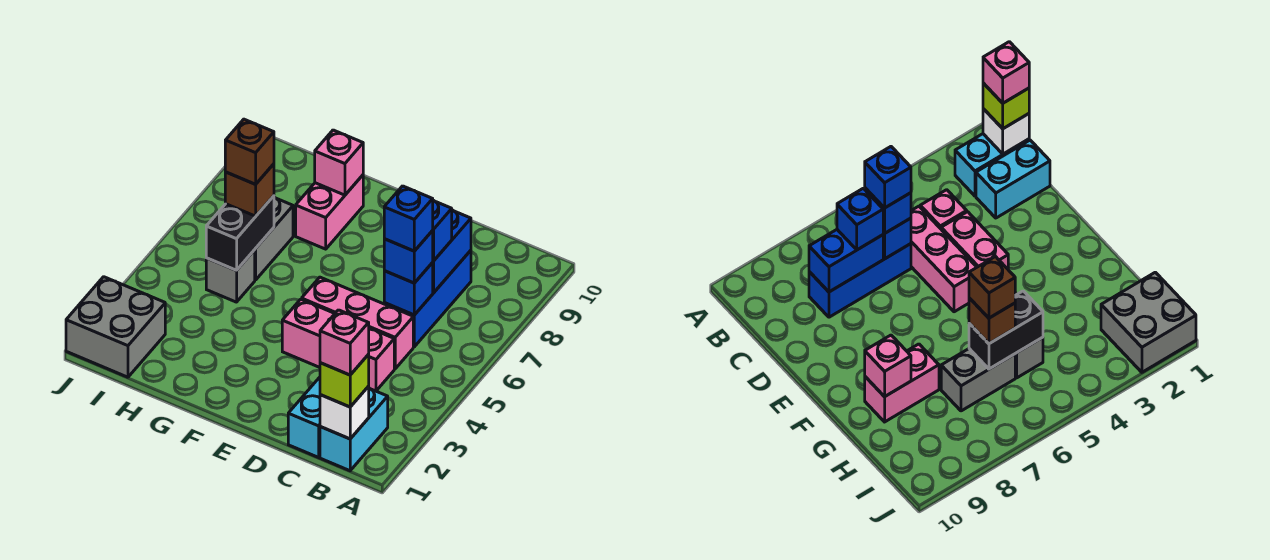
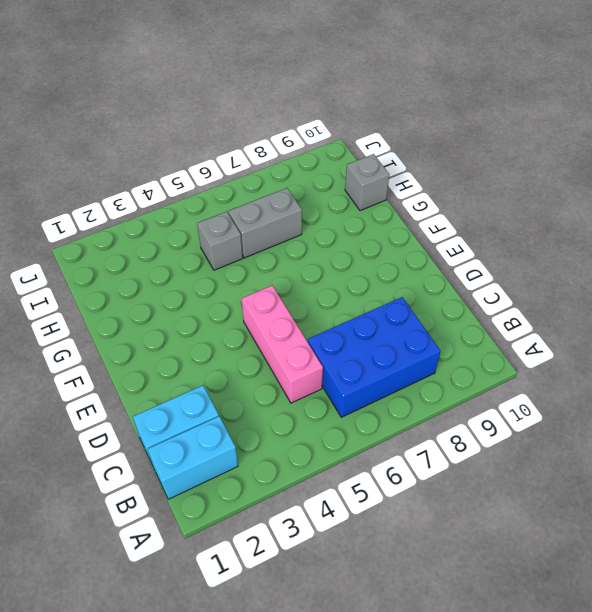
blue brick B6:C8 level 1 -> blue brick C6:C8 level 1
grey brick H10 level 1 -> none
none -> pink brick C4 level 1
none -> pink brick D4:E4 level 1
none -> pink brick G8:G9 level 1

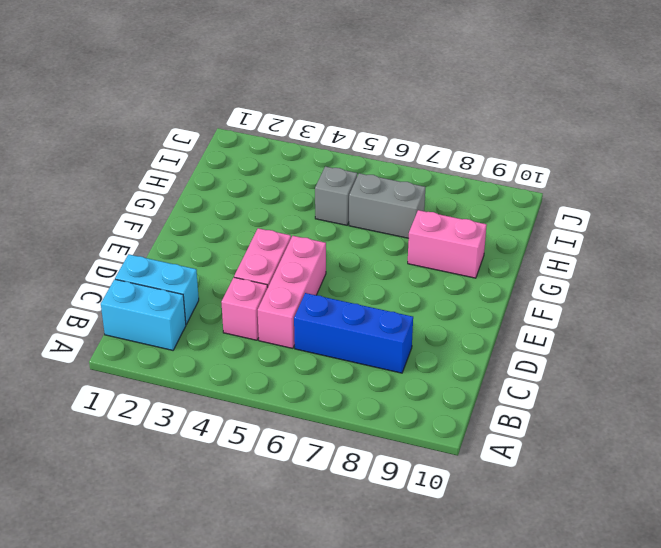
none -> grey brick I1:J2 level 1
none -> white brick B1 level 2
none -> blue brick C6 level 2

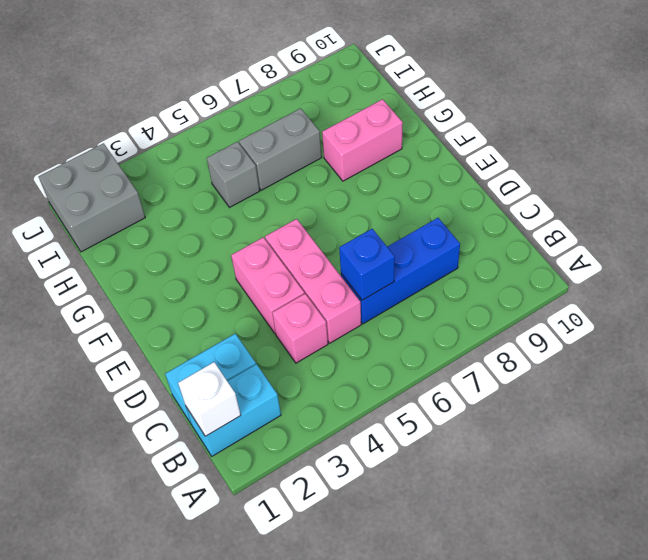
none -> blue brick C7:C8 level 2
none -> pink brick G9 level 2
none -> black brick H5:H6 level 2

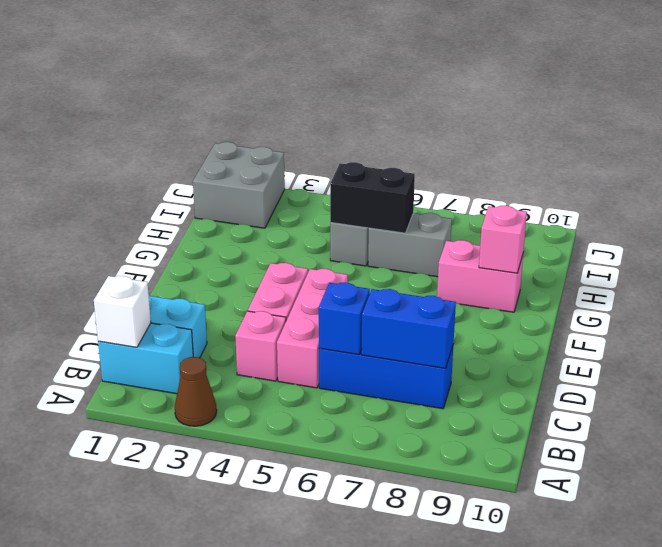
brown cone A3 level 1 -> none
none -> lime brick B1 level 3
none -> blue brick C6 level 3
none -> blue brick C7 level 3

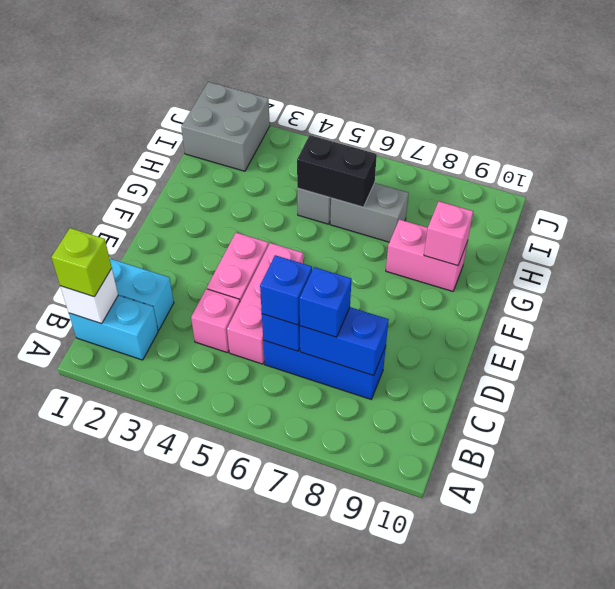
none -> brown brick H6 level 3
none -> pink brick B1 level 4
none -> blue brick C6 level 4

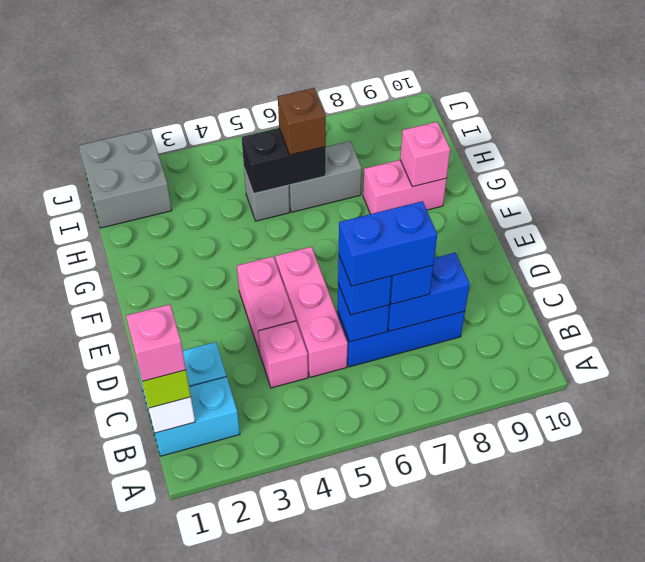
blue brick C6:C7 level 4 -> blue brick C6 level 4
none -> brown brick H6 level 4

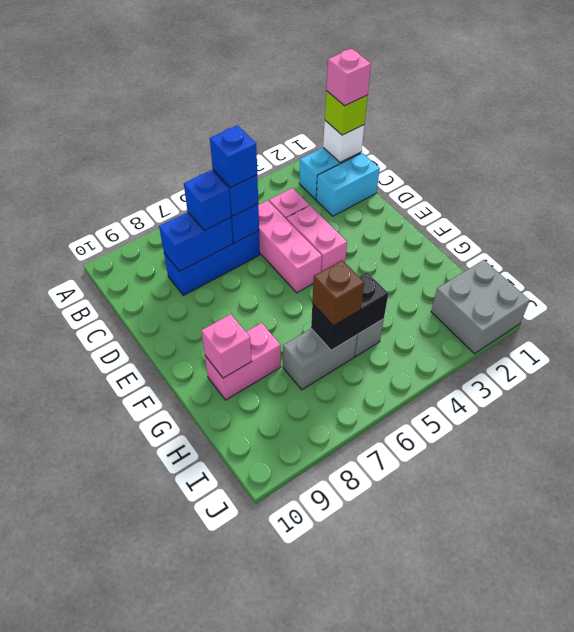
none -> brown brick H6 level 4

